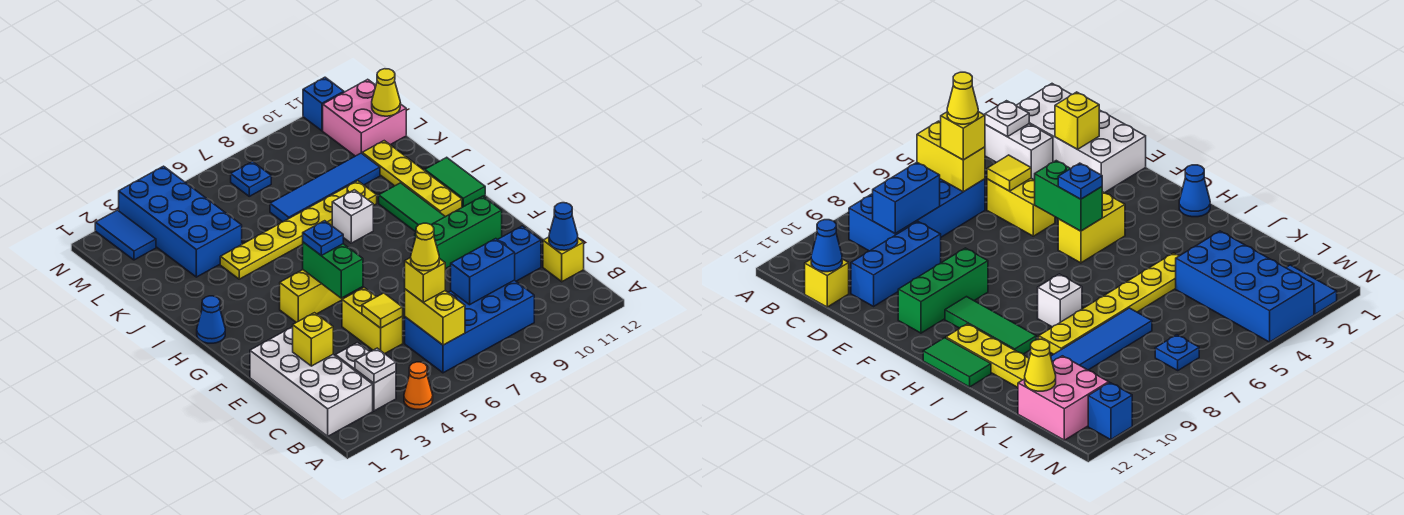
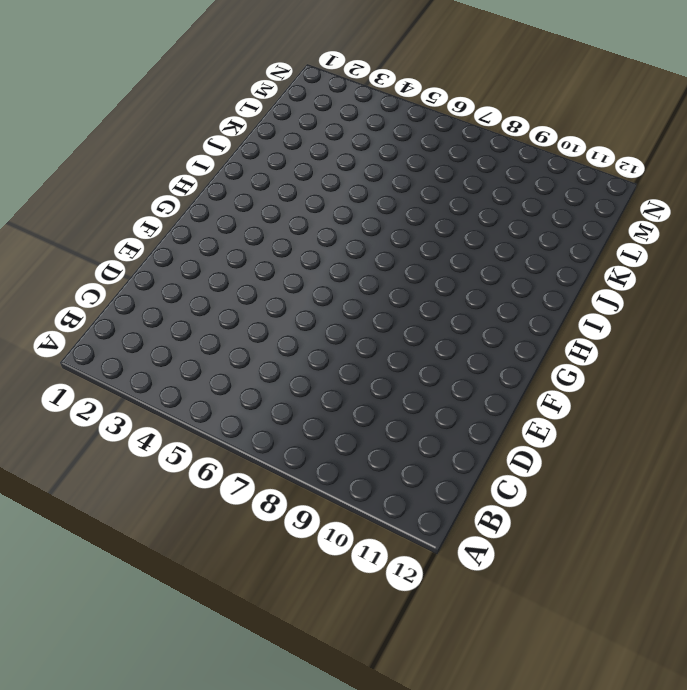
none -> orange cone A4 level 1
none -> white brick B1:E2 level 1
none -> white brick B3:C3 level 1
none -> blue brick B6:C9 level 1

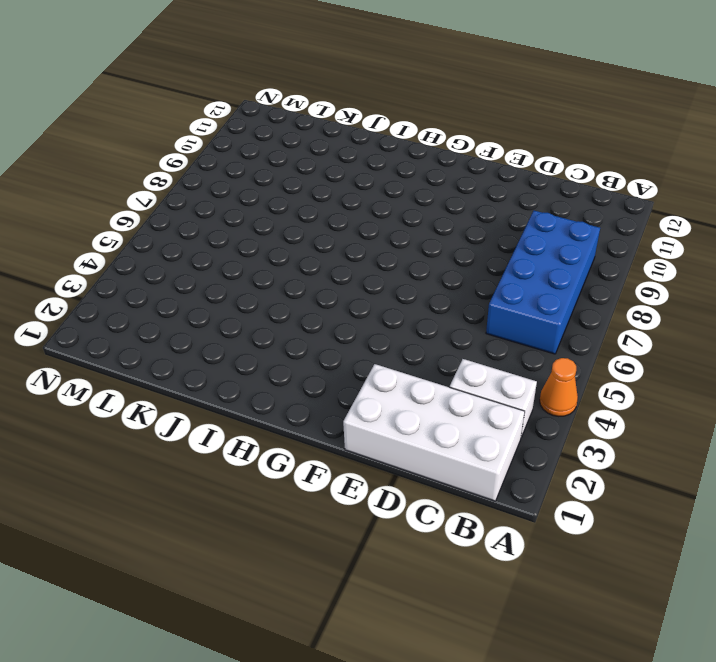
none -> yellow brick C12 level 1
none -> yellow brick D5:E5 level 1
none -> blue brick D9:D11 level 1
none -> green brick F9:F11 level 1

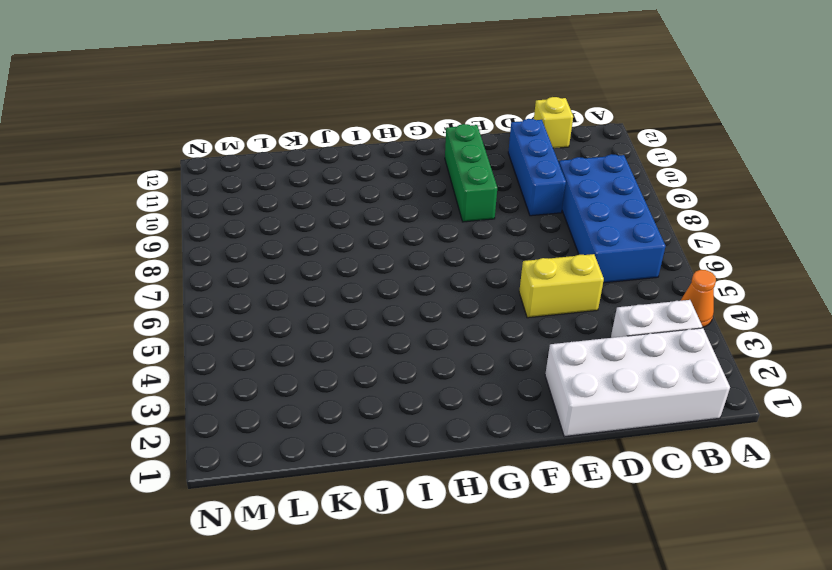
none -> yellow brick G4:G5 level 1
none -> green tile G10:I10 level 1
none -> blue cone H1 level 1
none -> yellow plate H11:K11 level 1

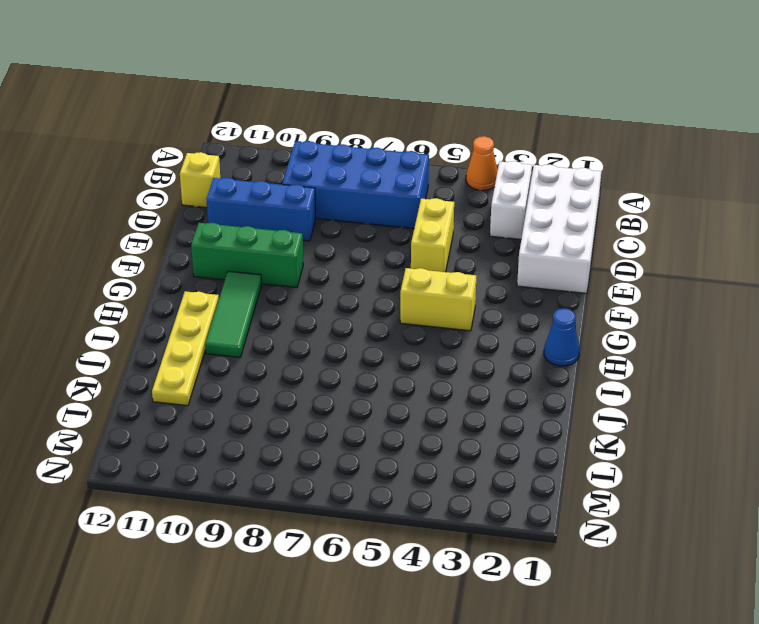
none -> green tile H12:I12 level 1
none -> white brick I8 level 1
none -> yellow plate J4:J9 level 1
none -> blue brick K3:N4 level 1

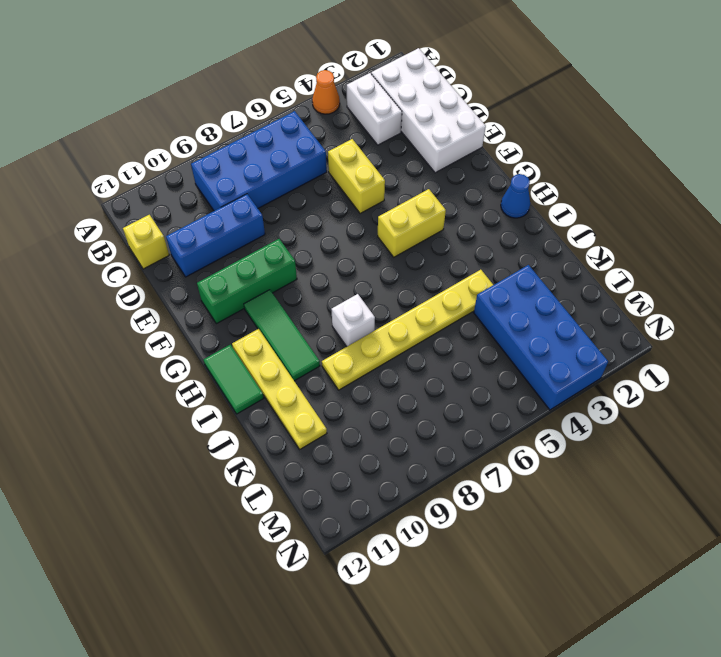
none -> blue tile K7:K10 level 1
none -> pink brick L11:M12 level 1
none -> blue tile M2:N2 level 1
none -> blue plate M7 level 1

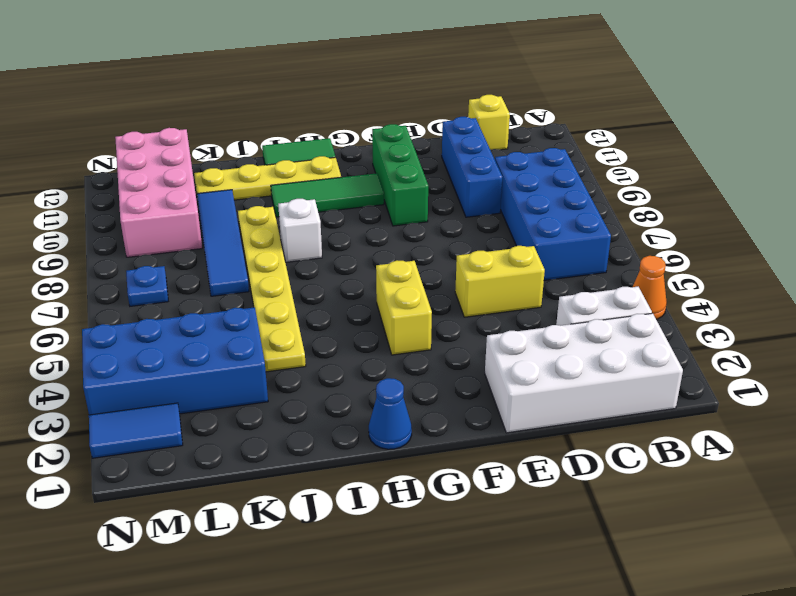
pink brick L9:M12 level 1 -> pink brick L11:M12 level 1
none -> blue brick N11 level 1
none -> white plate B3 level 2
none -> yellow brick B6:C6 level 2
none -> blue brick C8:C9 level 2

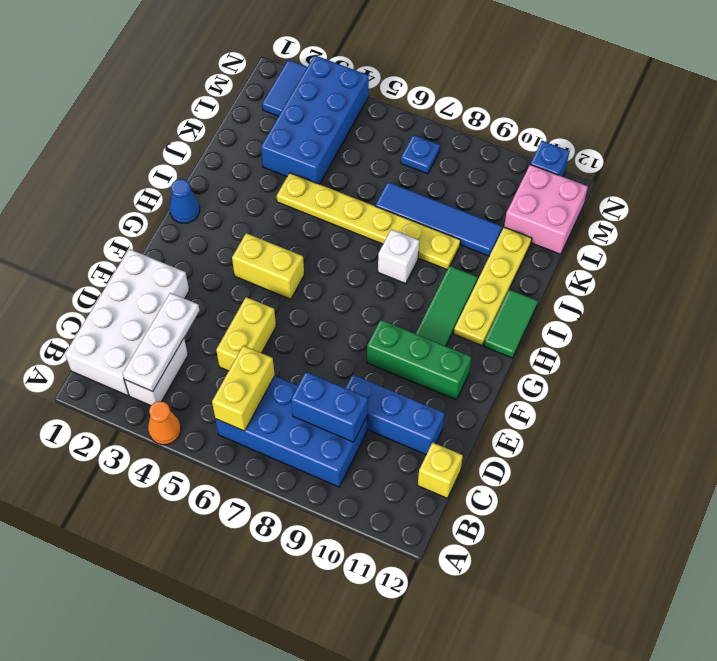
white plate B3:D3 level 2 -> white plate B3 level 2
none -> blue cone C12 level 2
none -> yellow brick D2 level 2
none -> yellow tile D5 level 2
none -> green brick F5:G5 level 2

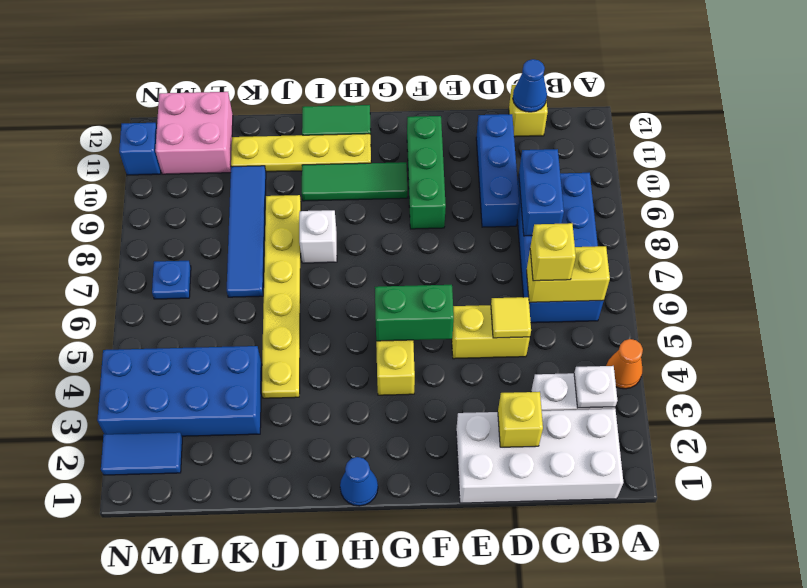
none -> yellow cone L12 level 2
none -> blue plate G5 level 3
none -> yellow cone C6 level 4

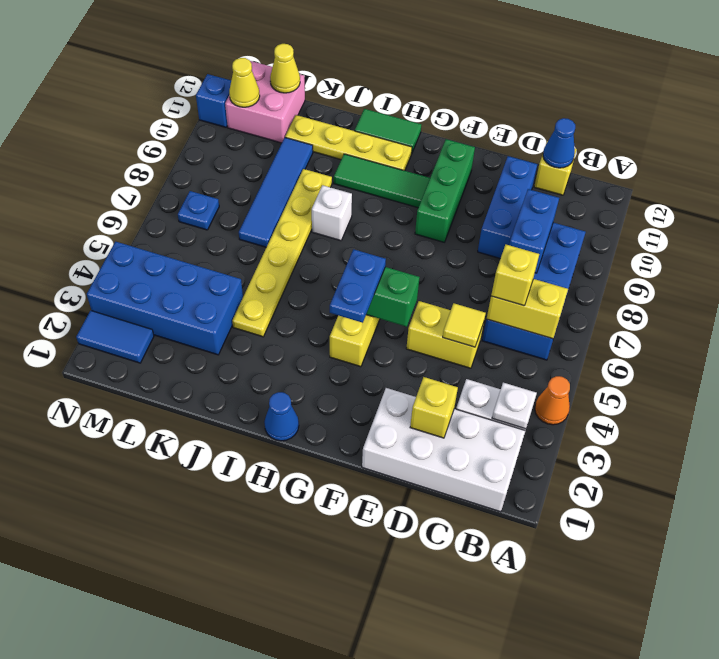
blue plate G4:G5 level 3 -> blue plate G5 level 3
yellow cone M11 level 2 -> yellow cone C6 level 4

